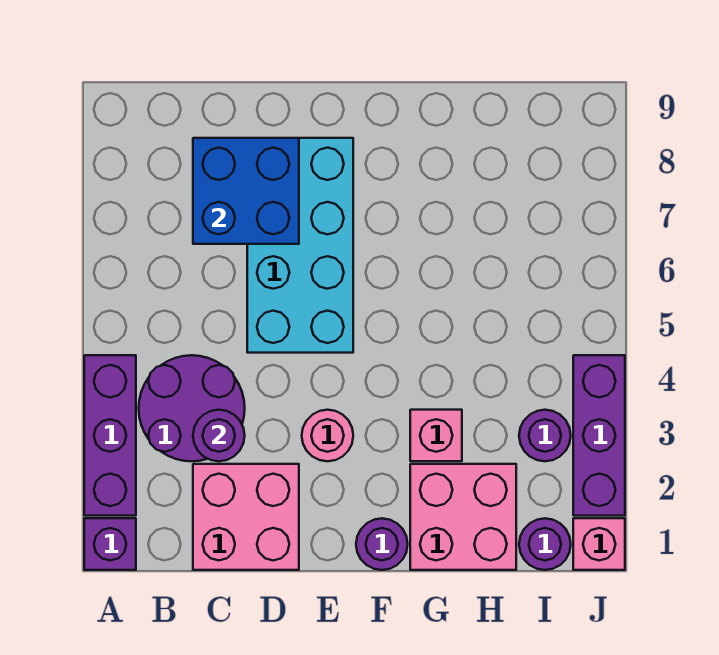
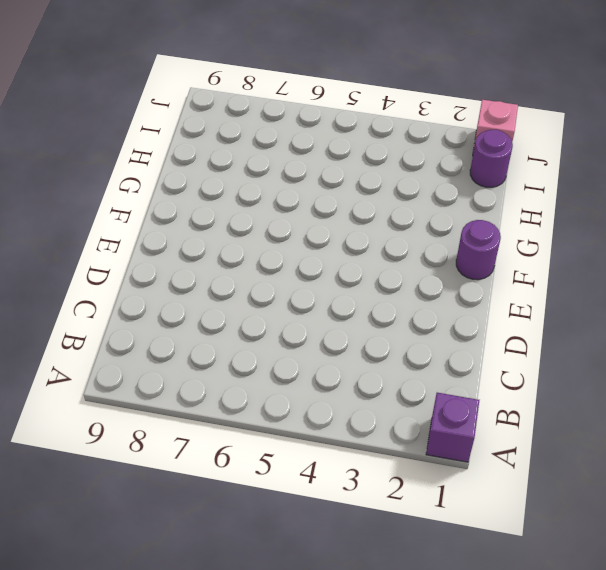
none -> purple brick A2:A4 level 1
none -> purple round brick B3:C4 level 1
none -> pink brick C1:D2 level 1

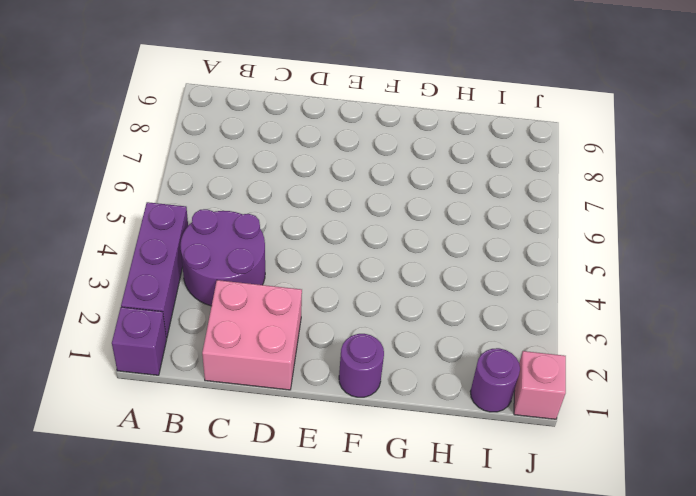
none -> cyan brick D5:E8 level 1
none -> pink round brick E3 level 1
none -> pink brick G1:H2 level 1

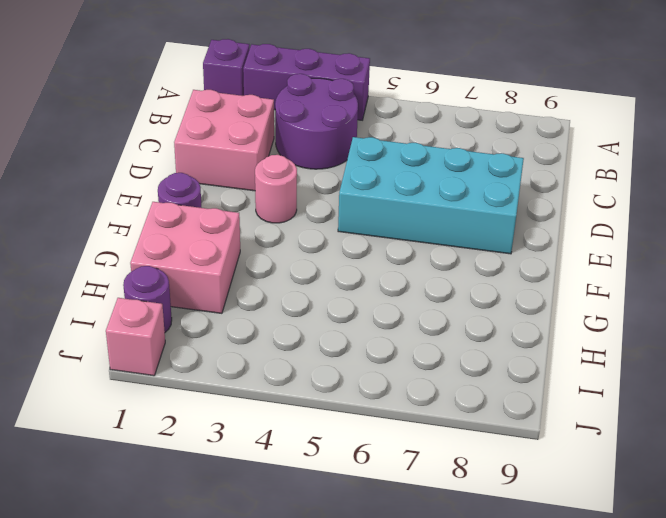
none -> pink brick G3 level 1
none -> purple round brick I3 level 1
none -> purple brick J2:J4 level 1

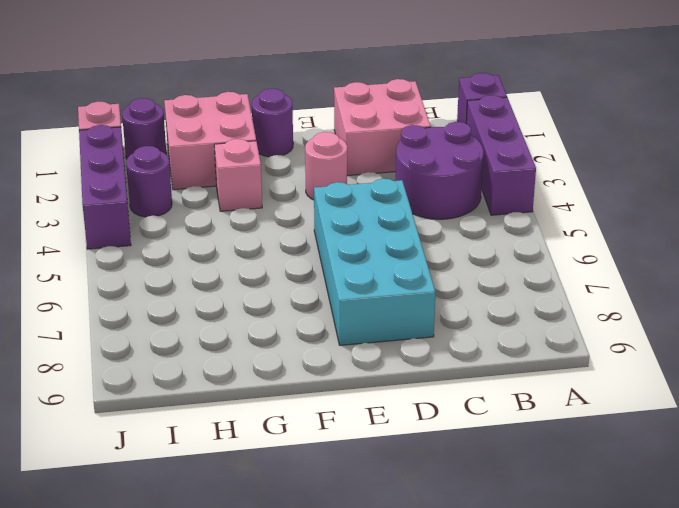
none -> purple round brick C3 level 2
none -> blue brick C7:D8 level 2

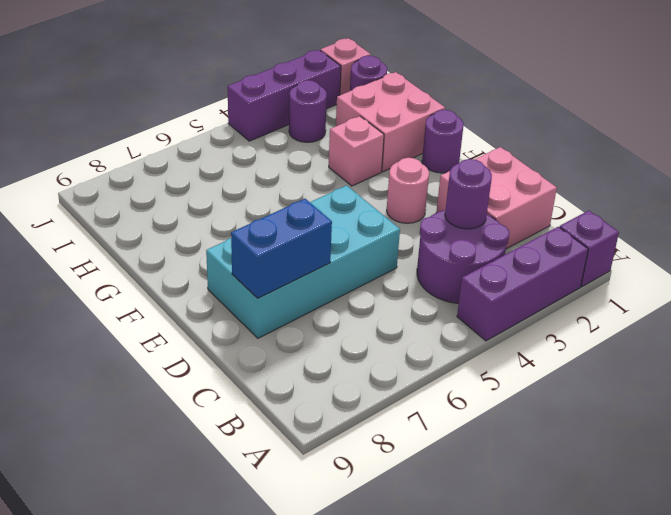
blue brick D7:D8 level 2 -> blue brick C7:D8 level 2

